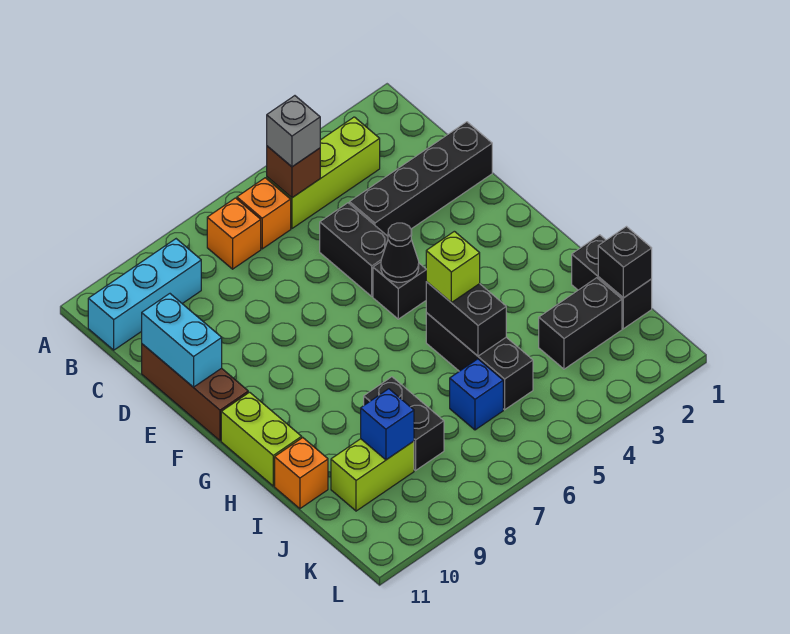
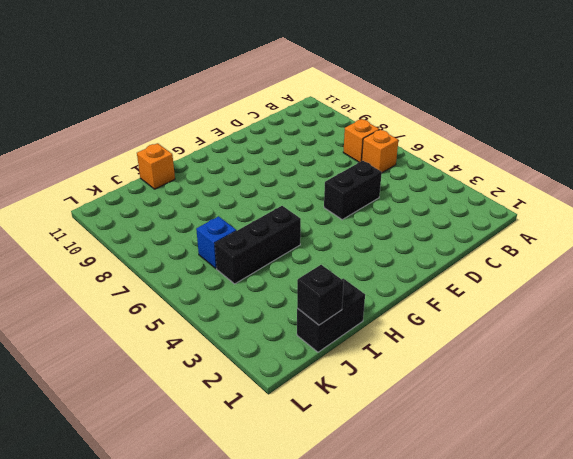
none -> lime brick B3:B5 level 1
none -> cyan brick B9:B11 level 1
none -> black brick D1:D4 level 1

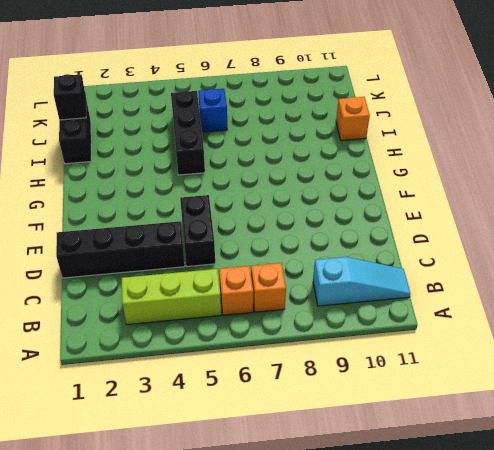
cyan slope B9:B11 level 1 top 9 -> cyan brick B9:B11 level 1
none -> brown brick D11:F11 level 1
none -> black brick F5 level 1
none -> lime brick G11:H11 level 1

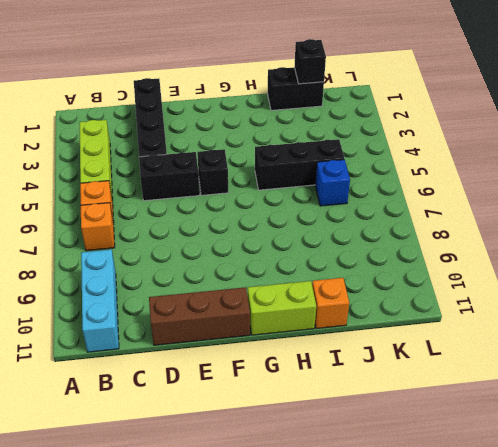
none -> black brick I8:J8 level 1
none -> black brick J2:J3 level 1
none -> lime brick J9:J10 level 1

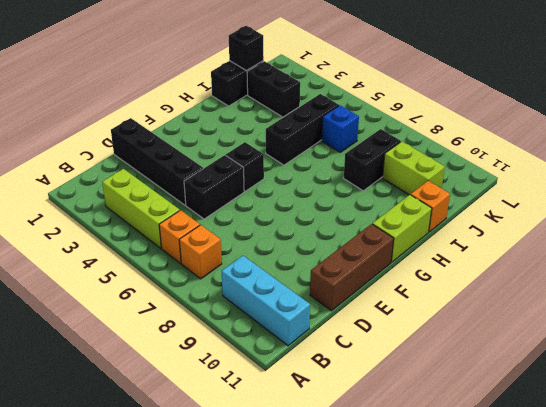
none -> brown brick B5 level 2
none -> cyan brick D11:E11 level 2
none -> black cone F5 level 2

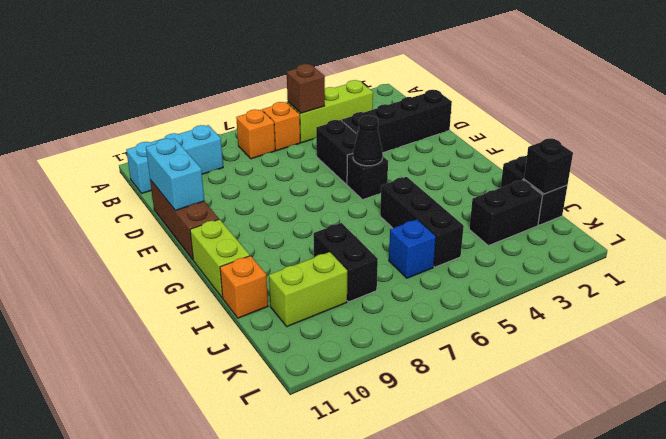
none -> black brick H5:I5 level 2
none -> blue brick J9 level 2
none -> grey brick B5 level 3

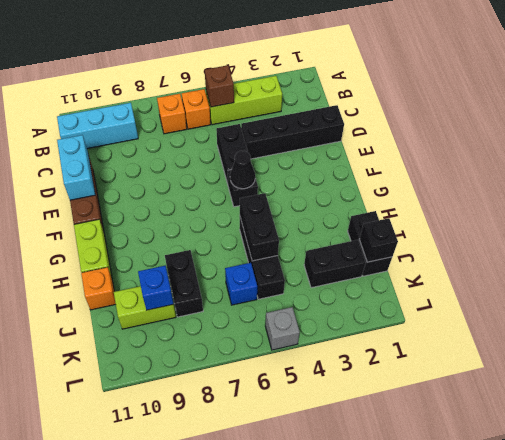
grey brick L5 level 1 -> grey brick B5 level 3
none -> lime brick H5 level 3

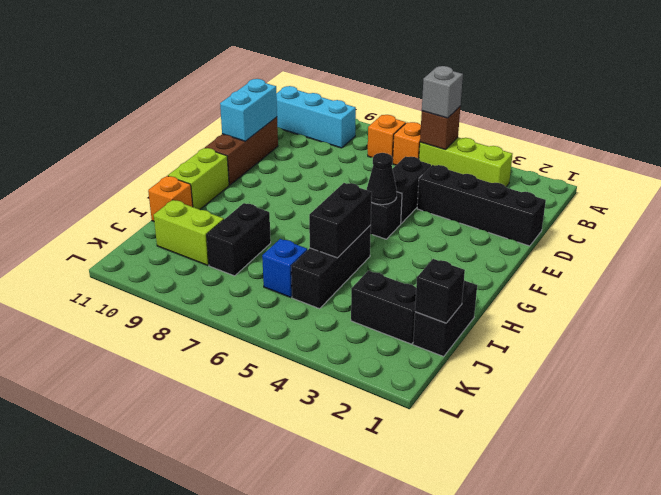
none -> blue brick J9 level 2
none -> lime brick H5 level 3

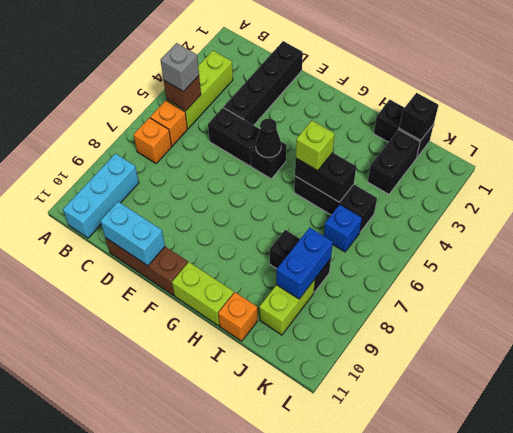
blue brick J8:J9 level 2 -> blue brick J9 level 2

